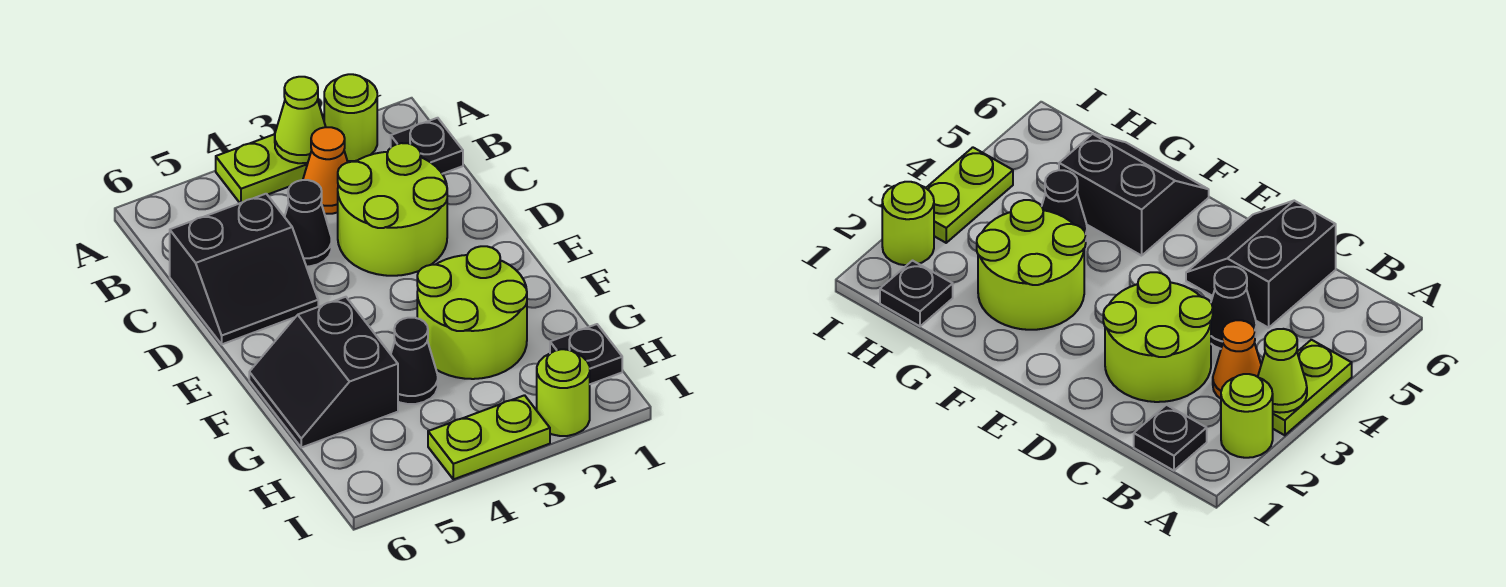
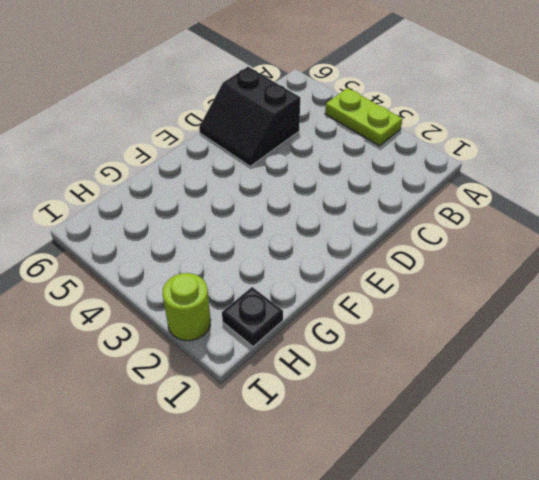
none -> lime round brick A2 level 1
none -> black plate B1 level 1
none -> orange cone B3 level 1

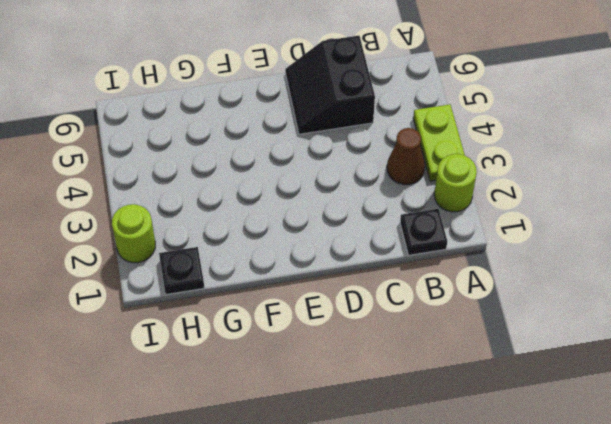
brown cone B3 level 1 -> orange cone B3 level 1
none -> lime round brick C2:D3 level 1
none -> black cone C4 level 1
none -> lime round brick F2:G3 level 1

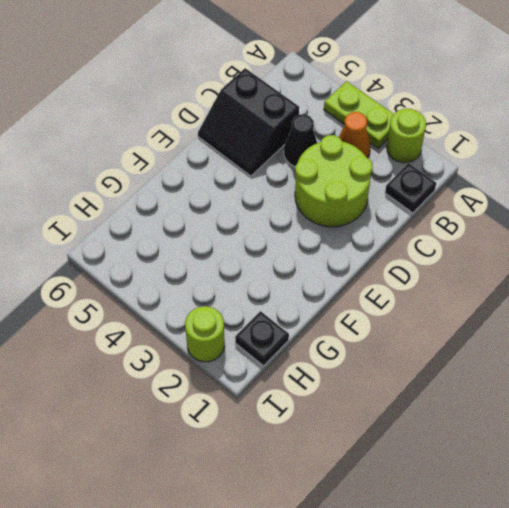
none -> lime round brick F2:G3 level 1
none -> black slope F5:G6 level 1 top 5
none -> black cone G4 level 1

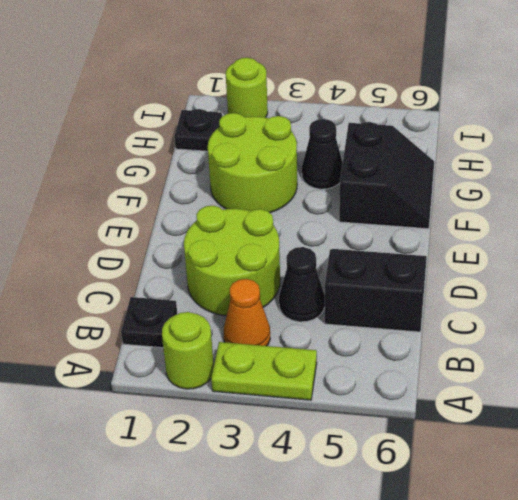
none -> lime plate I3:I4 level 1
none -> lime cone A3 level 2

